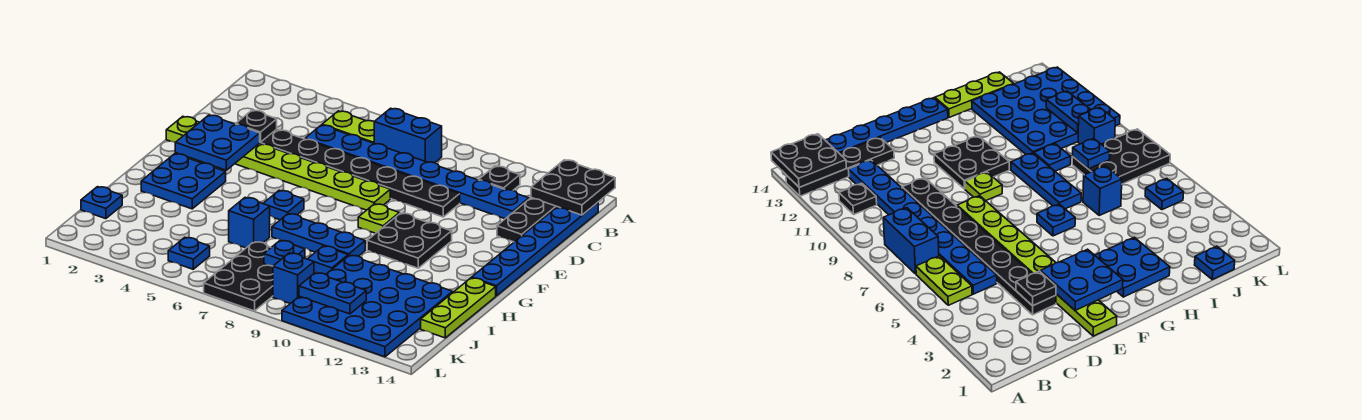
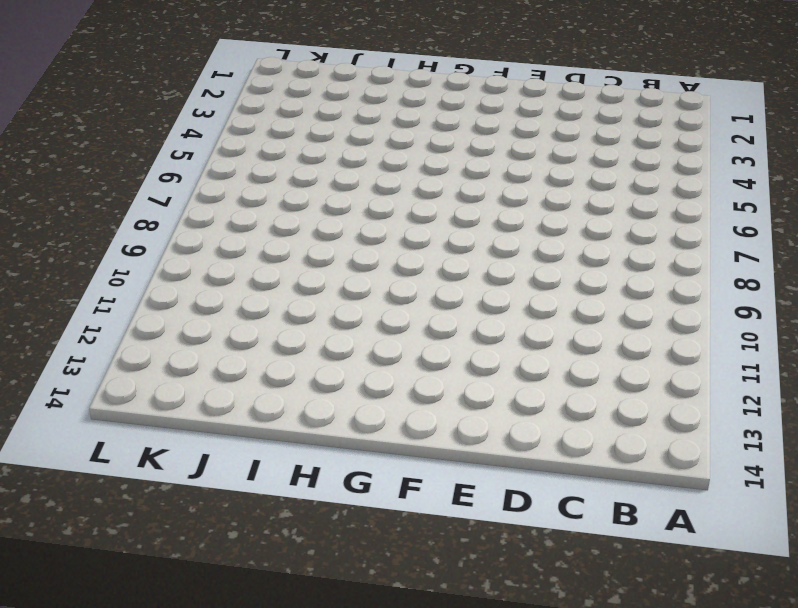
none -> black plate A13:D13 level 1
none -> lime plate B5:B6 level 1
none -> blue brick B7:B8 level 1

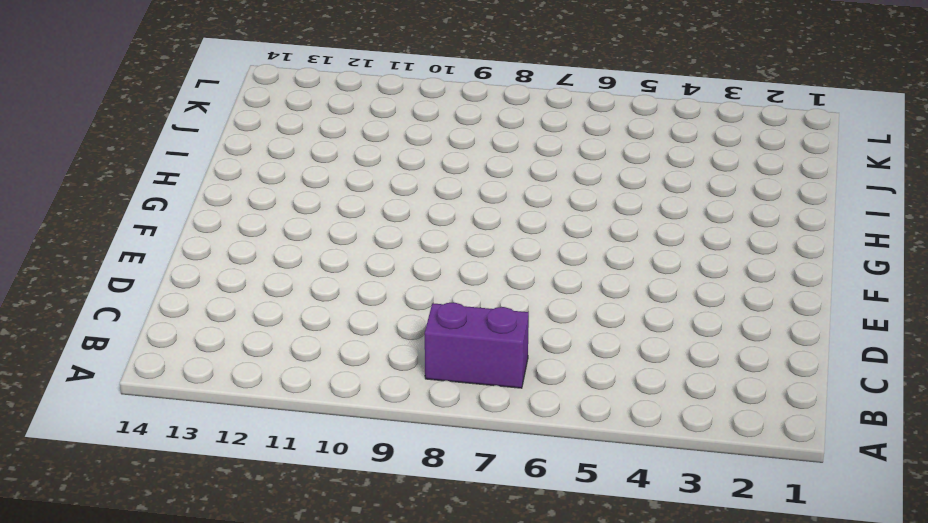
purple brick B7:B8 level 1 -> blue brick B7:B8 level 1
none -> black plate A13:D13 level 1
none -> lime plate B5:B6 level 1
none -> black plate B11 level 1

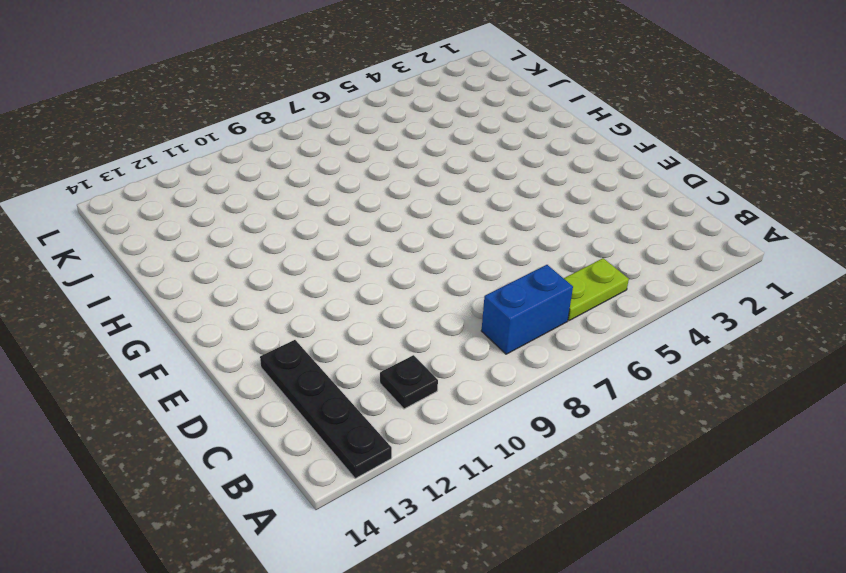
none -> blue plate B14:G14 level 1
none -> blue plate C5:C12 level 1
none -> black plate D3:D10 level 1

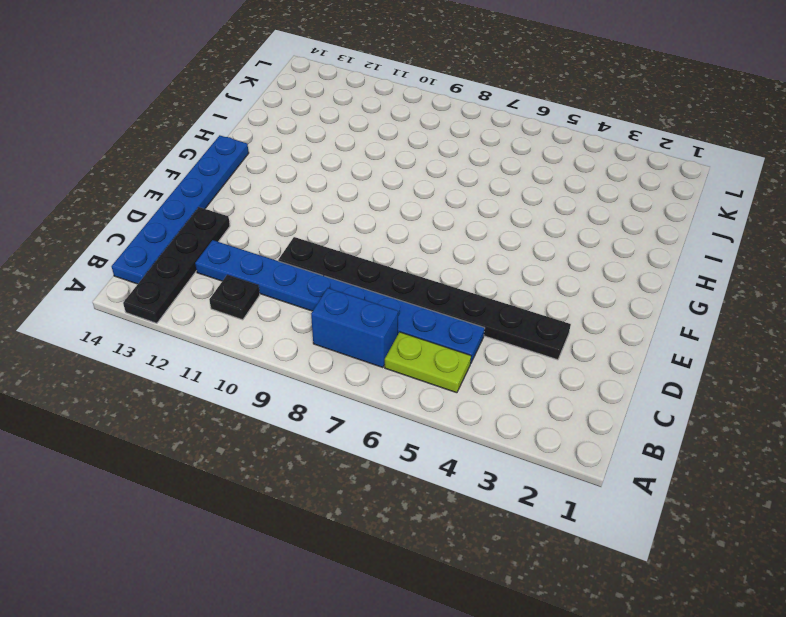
none -> lime plate E1:E8 level 1
none -> lime plate F9 level 1
none -> black plate F10:G11 level 1

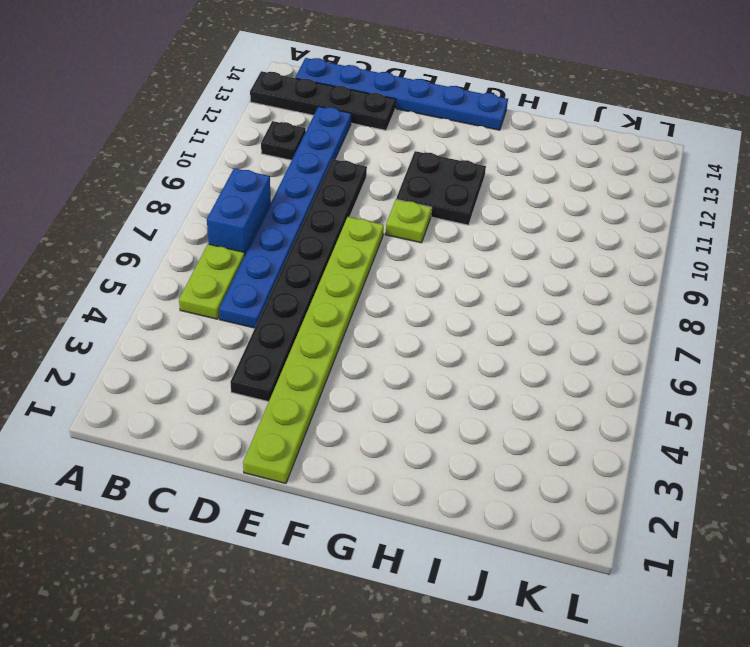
none -> blue plate G2:H3 level 1
none -> blue plate G6 level 1
none -> blue plate H7:H9 level 1

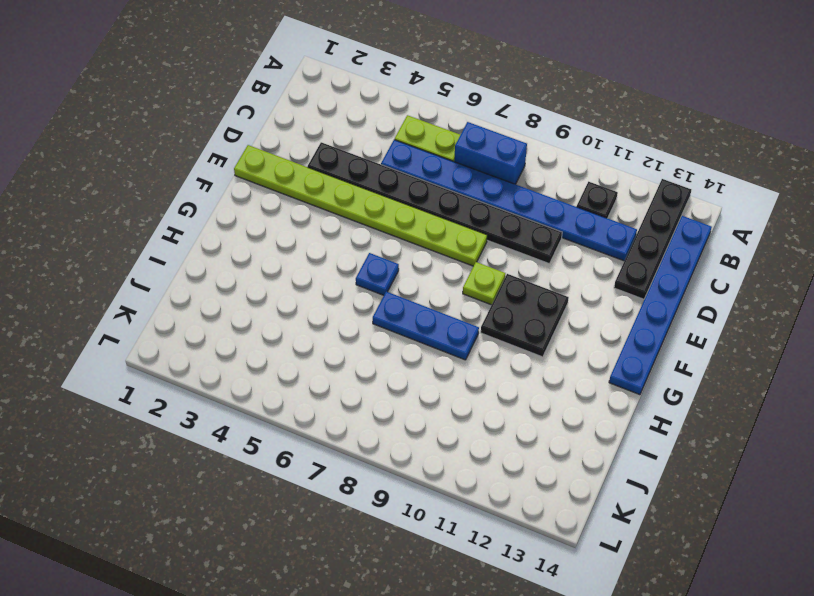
none -> blue plate G2:H3 level 1
none -> lime plate H14:J14 level 1
none -> blue brick I6 level 1

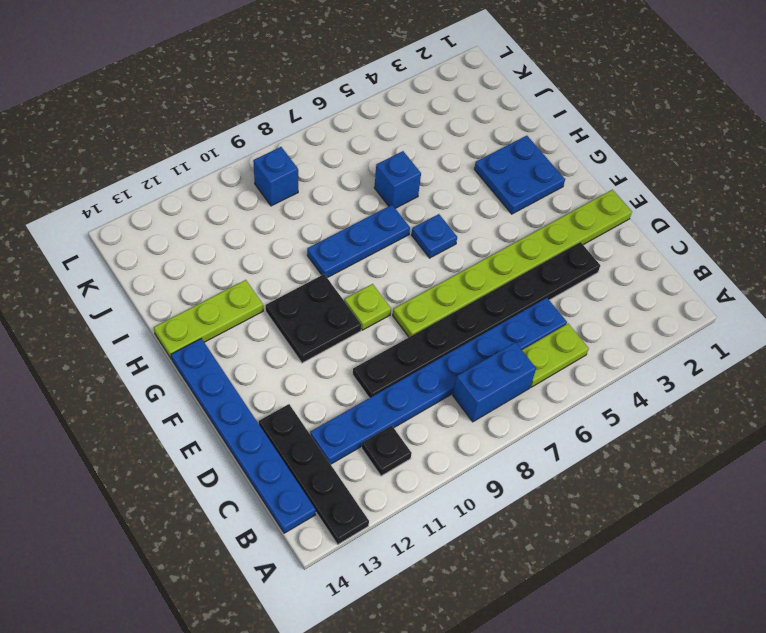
lime plate H12:H14 level 1 -> lime plate H14:J14 level 1
none -> blue plate I9 level 1
none -> blue plate I10:L13 level 1
none -> blue plate J1 level 1

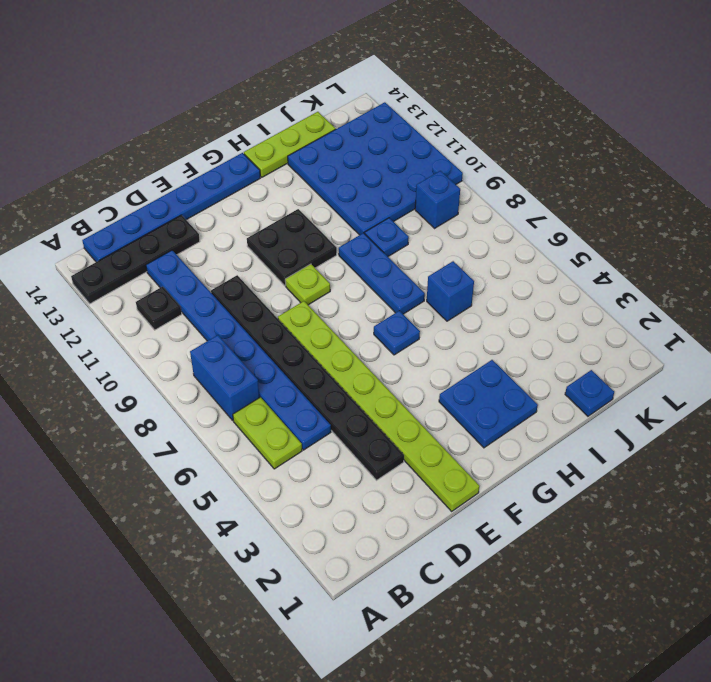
none -> black plate J7:L8 level 1
none -> blue plate K5 level 1
none -> black plate A13:B14 level 2

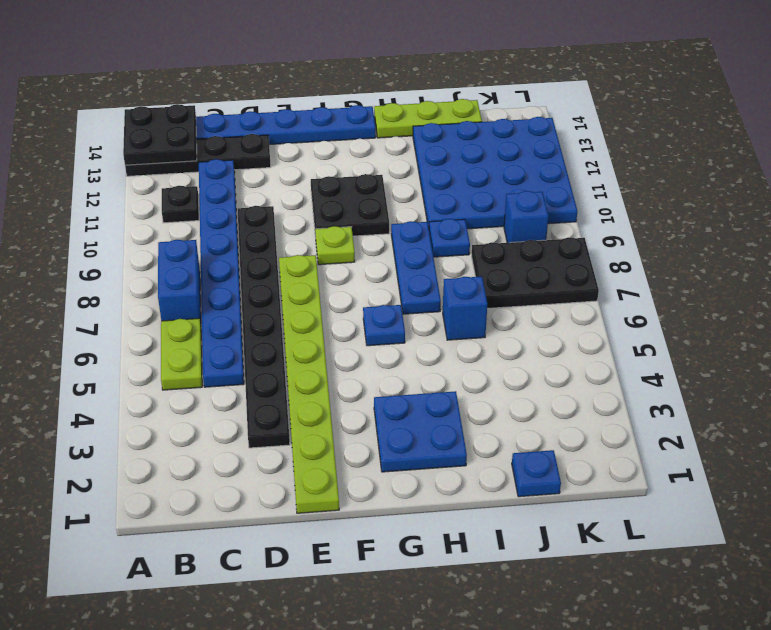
none -> blue plate K5 level 1
none -> black plate D3 level 2
none -> blue plate E2:F3 level 2

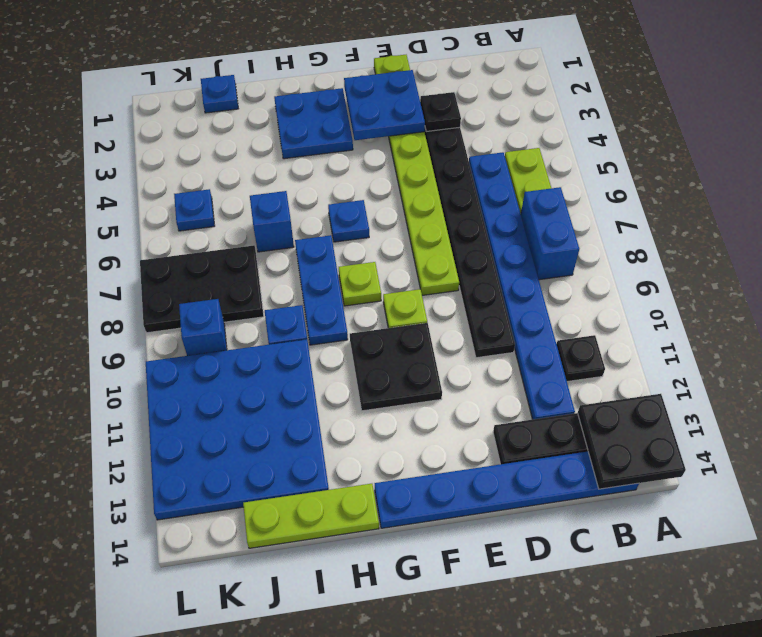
lime plate G8 level 1 -> none
none -> blue plate J8 level 2
none -> blue plate K10:K11 level 2

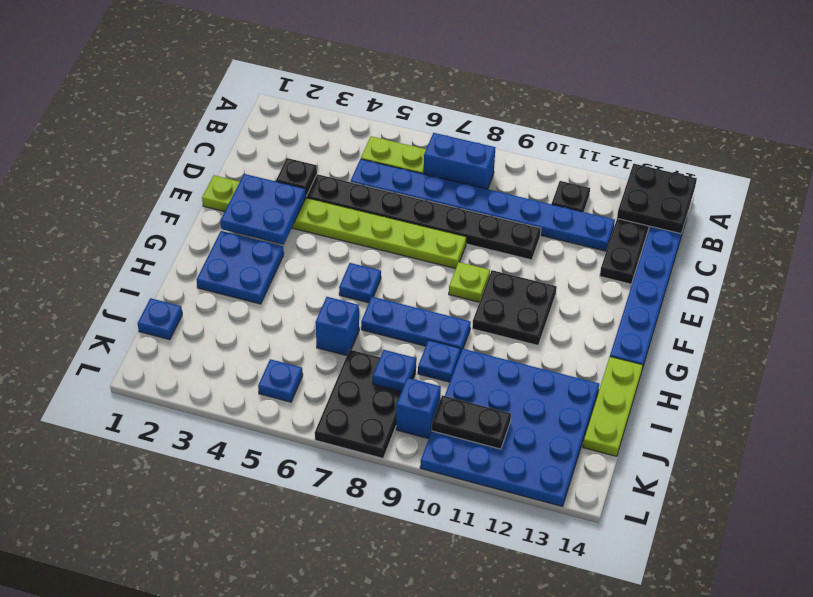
black plate K10:K11 level 2 -> blue plate K10:K11 level 2

